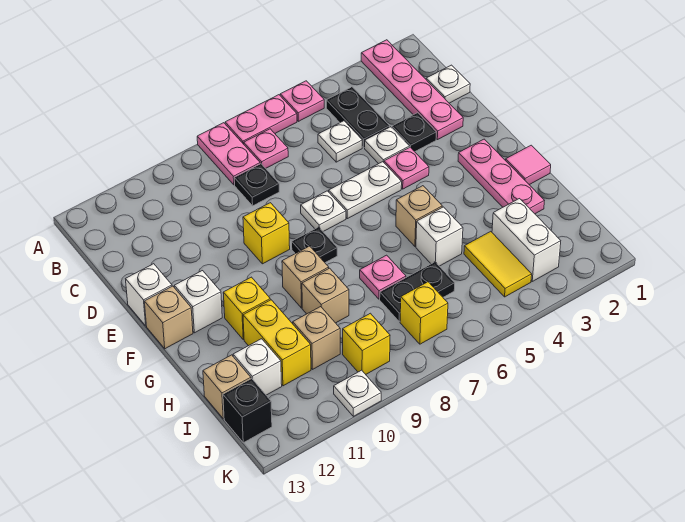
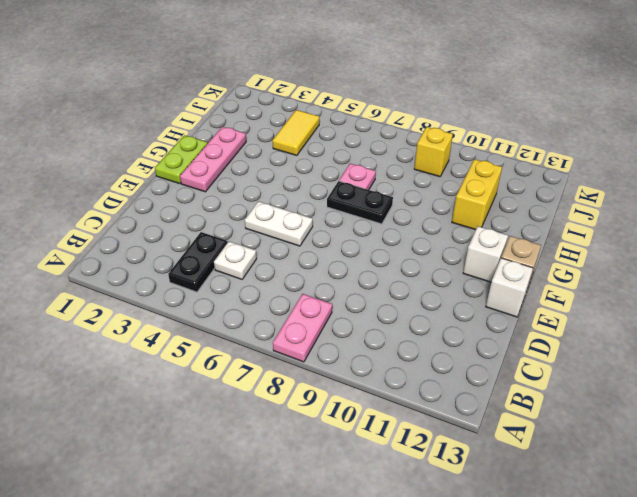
lime plate F1:G1 level 1 -> pink tile G1 level 1
black plate G7:G8 level 1 -> black plate I6:I7 level 1
none -> pink plate A2:D2 level 1
none -> pink plate A5 level 1
none -> pink plate A6:A7 level 1
none -> pink plate B7 level 1

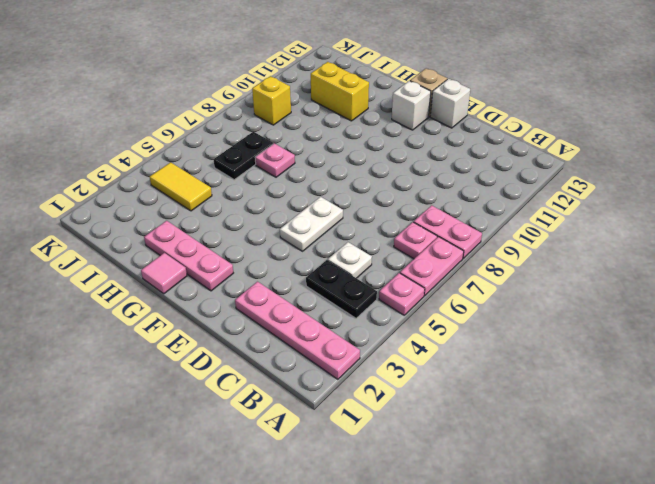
none -> white plate C1 level 1
none -> black plate C8 level 1
none -> black plate D3 level 1
none -> white plate D4 level 1

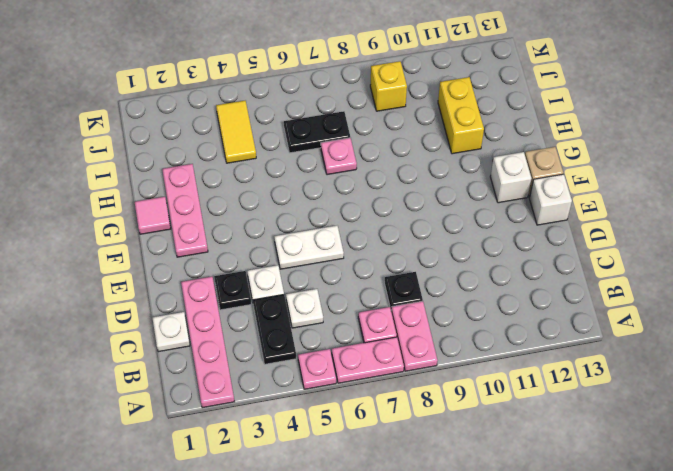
none -> pink plate E4 level 1
none -> white plate E7 level 1
none -> yellow brick E9 level 1
none -> black plate F8 level 1

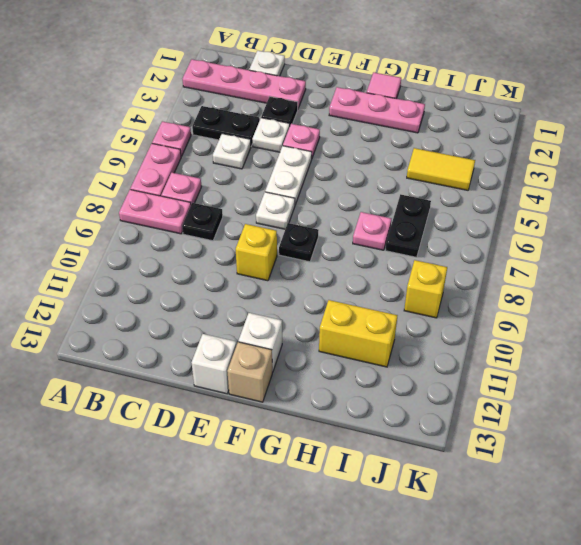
none -> tan brick G5 level 1
none -> tan brick G9 level 1
none -> yellow brick G11 level 1
none -> white brick H5 level 1

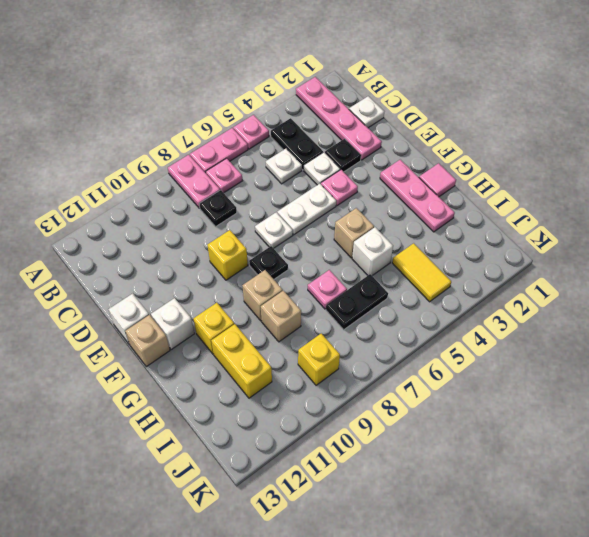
none -> white brick I3:J3 level 1
none -> tan brick I10 level 1
none -> white brick I12 level 1
none -> tan brick I13 level 1

